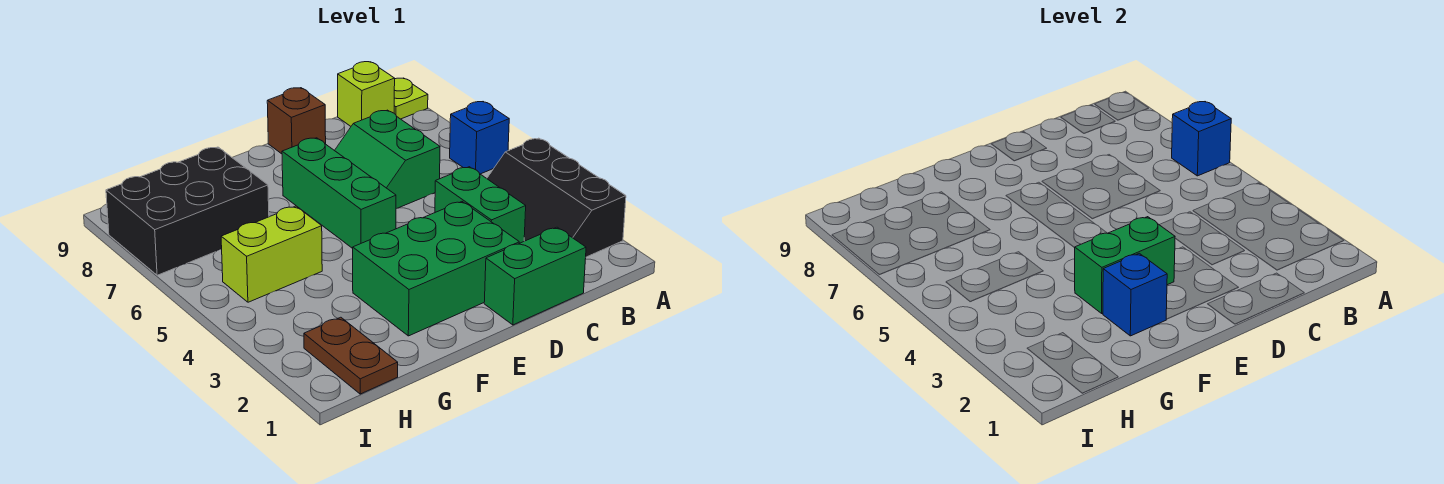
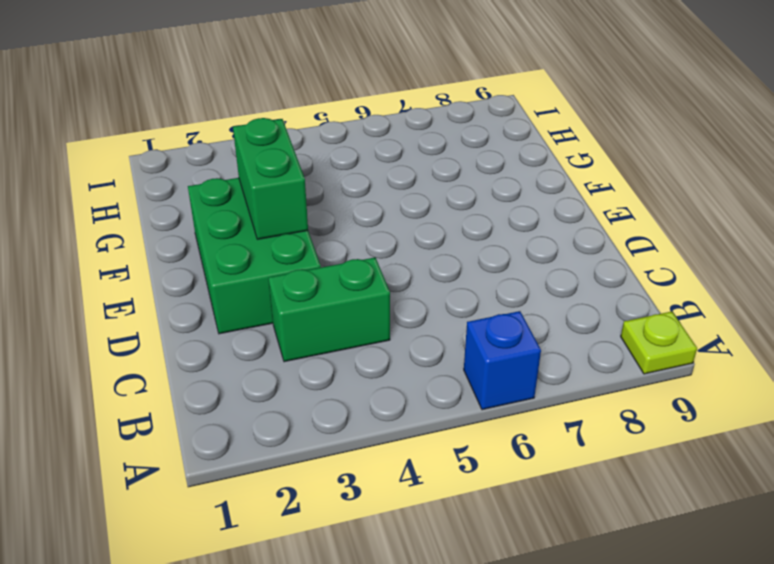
none -> black slope A2:B4 level 1 top A
none -> lime brick B9 level 1
none -> green brick C1:D1 level 1

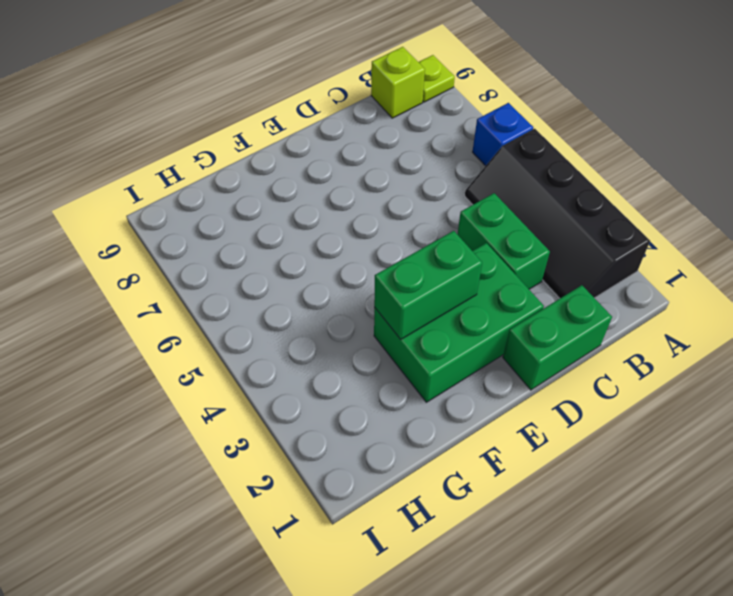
black slope A2:B5 level 1 top A -> black slope A2:B4 level 1 top A
none -> green slope C6:D7 level 1 top C
none -> brown brick D9 level 1
none -> green brick E5:E7 level 1

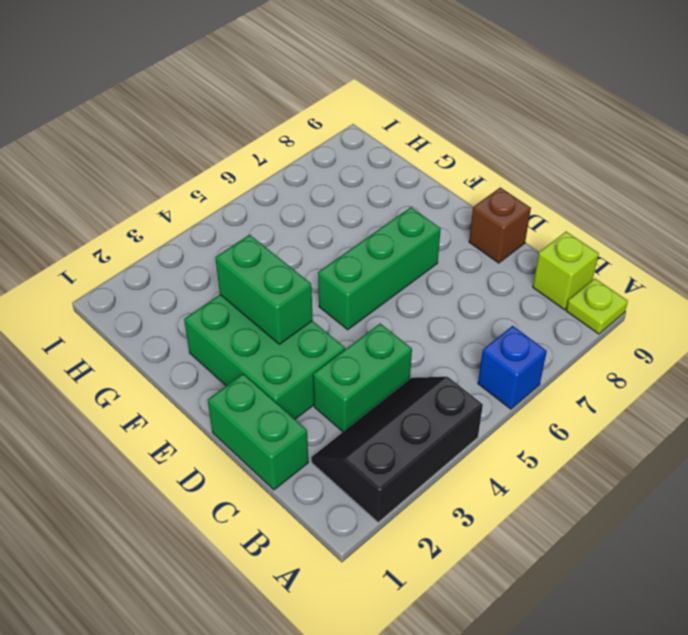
none -> green slope C6:D7 level 1 top C
none -> lime brick G5:H5 level 1
none -> black brick G7:I8 level 1

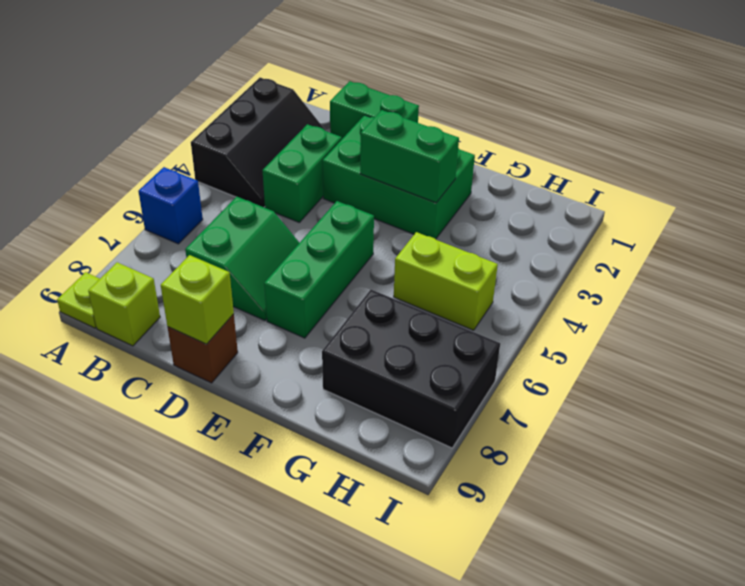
lime brick D9 level 2 -> none
none -> brown plate H1:H2 level 1
none -> blue brick A6 level 2
none -> blue brick F2 level 2

